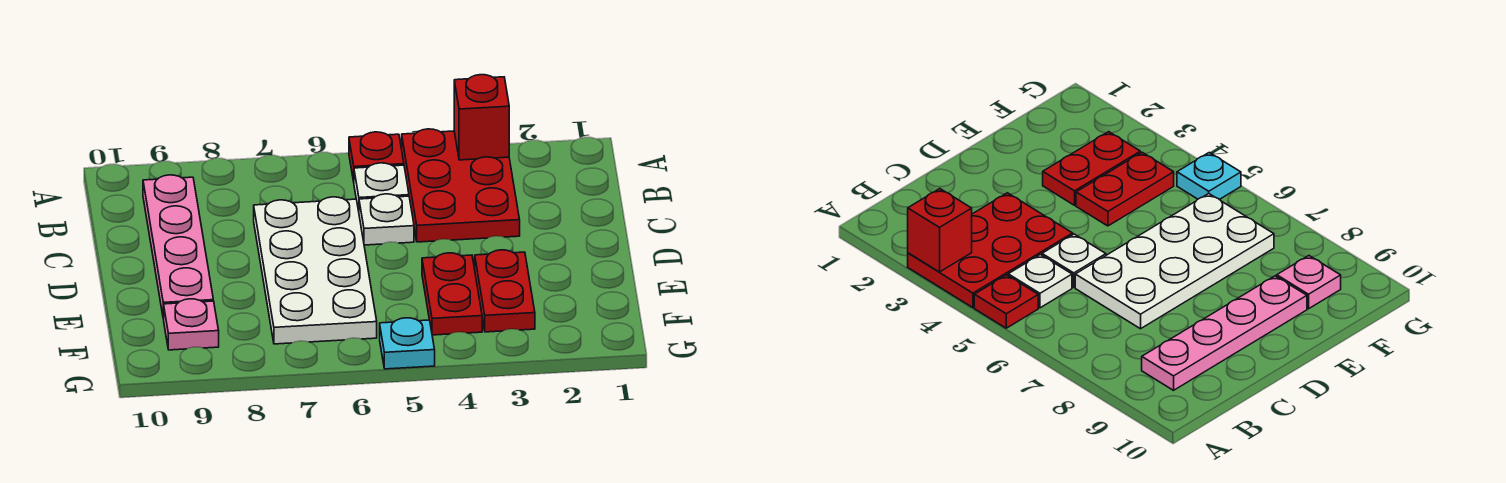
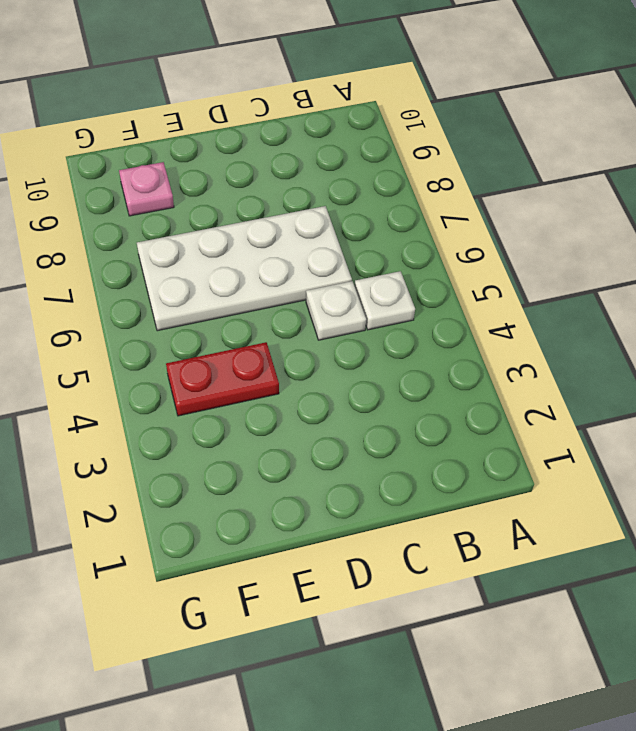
none -> red plate A3:C4 level 1
none -> red plate A5 level 1

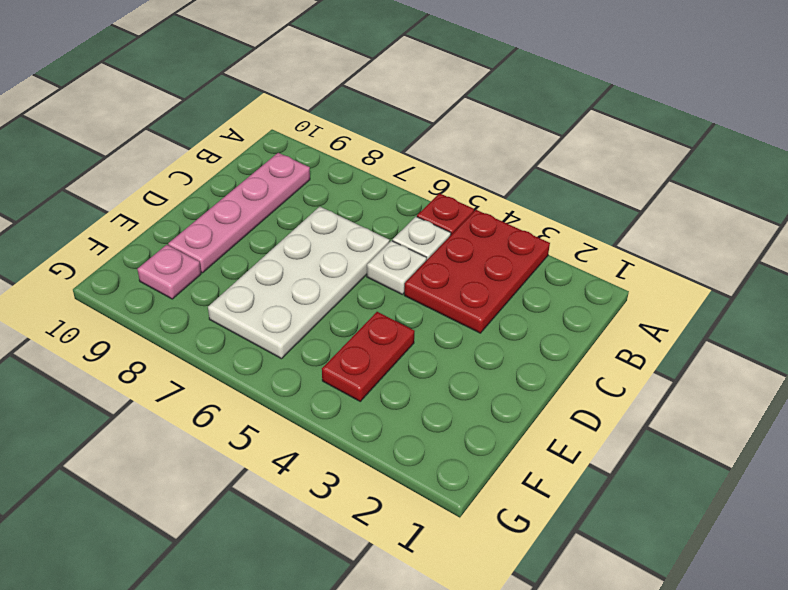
none -> red plate E3:F3 level 1
none -> cyan plate G5 level 1

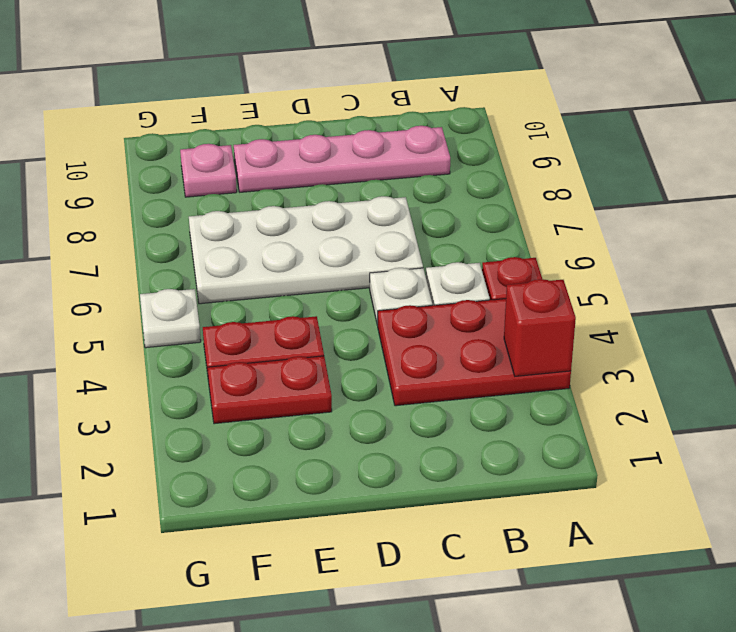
white plate G5 level 1 -> cyan plate G5 level 1

